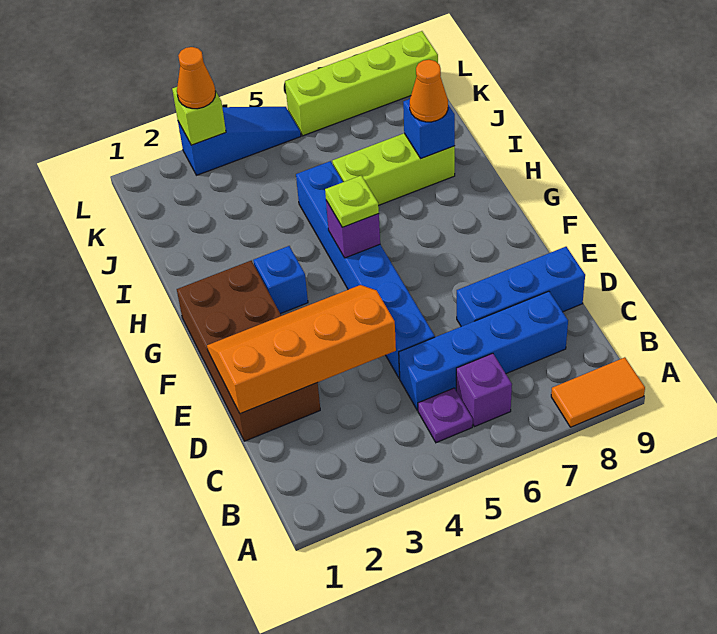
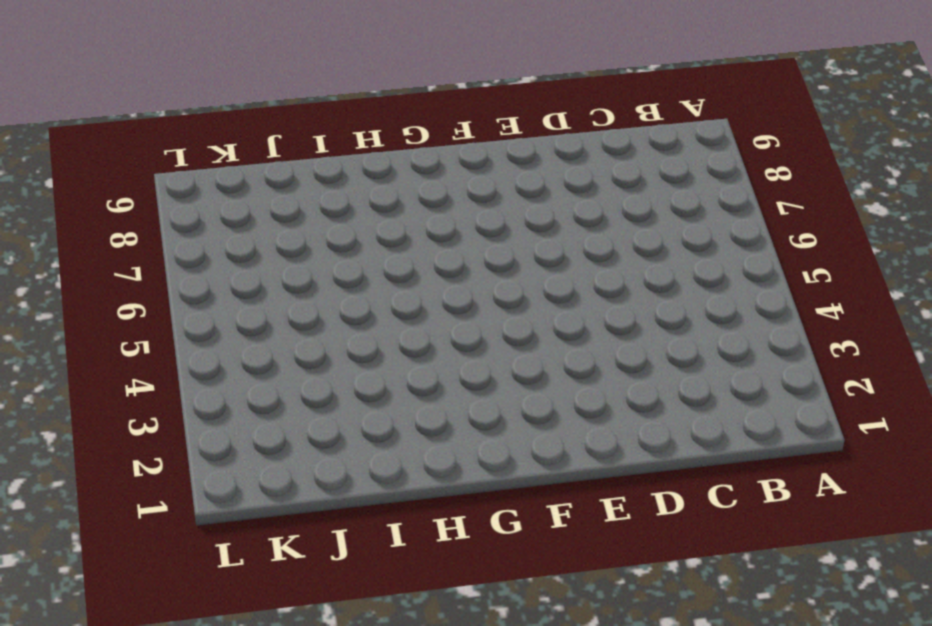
none -> orange tile A8:A9 level 1
none -> purple plate B5 level 1
none -> purple brick B6 level 1

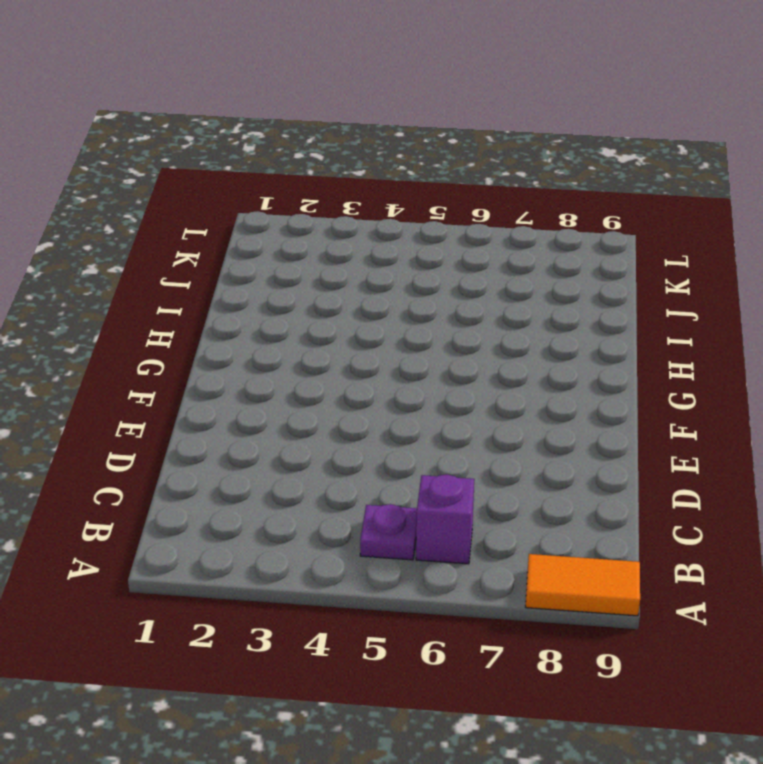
none -> blue brick C5:C8 level 1
none -> brown brick D1:G2 level 1
none -> blue brick D5:I5 level 1

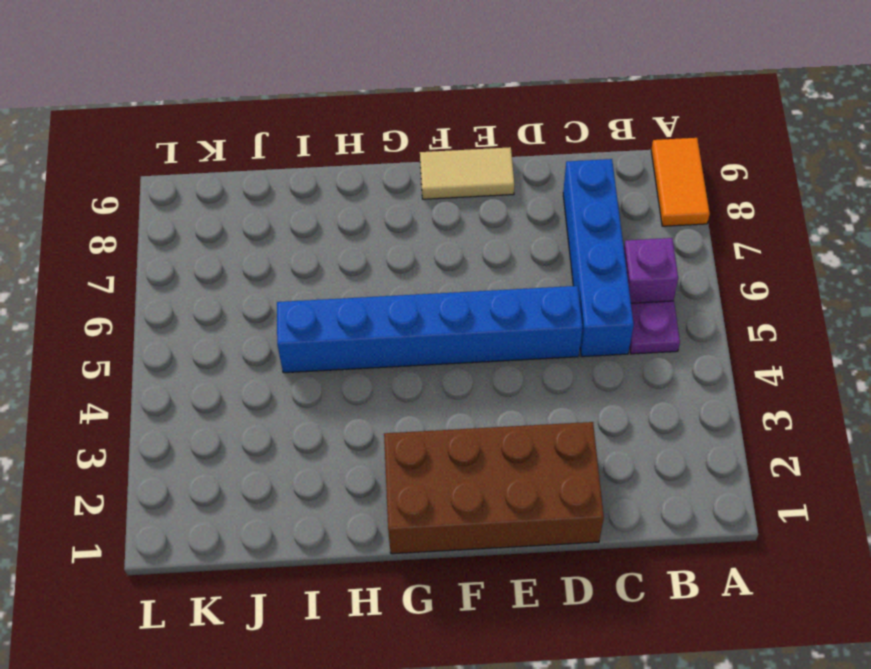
tan tile E9:F9 level 1 -> none
none -> blue brick D7:D9 level 1
none -> blue brick G3 level 1
none -> lime brick I6:I8 level 1

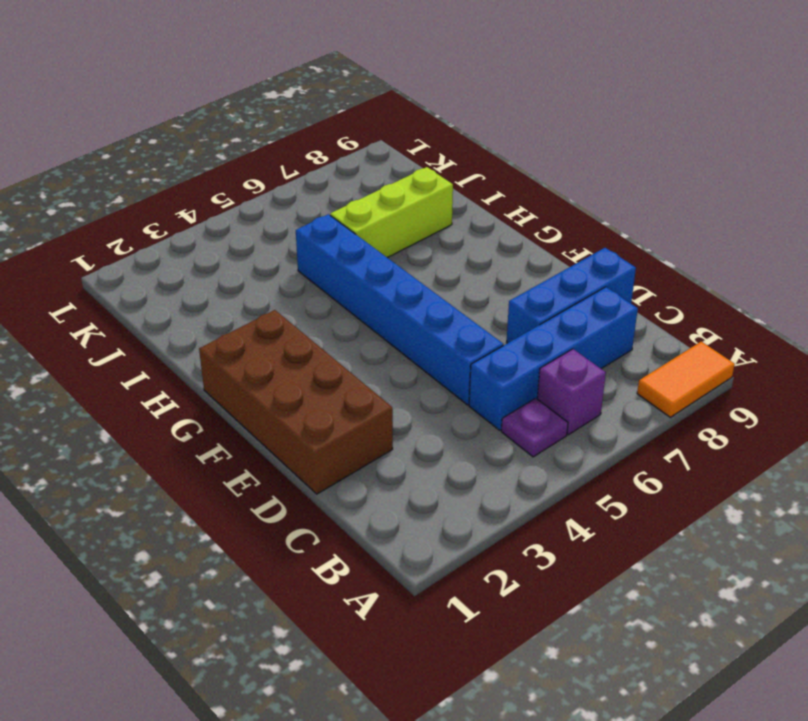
none -> blue brick G3 level 1
none -> blue slope L3:L5 level 1 top 3
none -> lime brick L6:L9 level 1

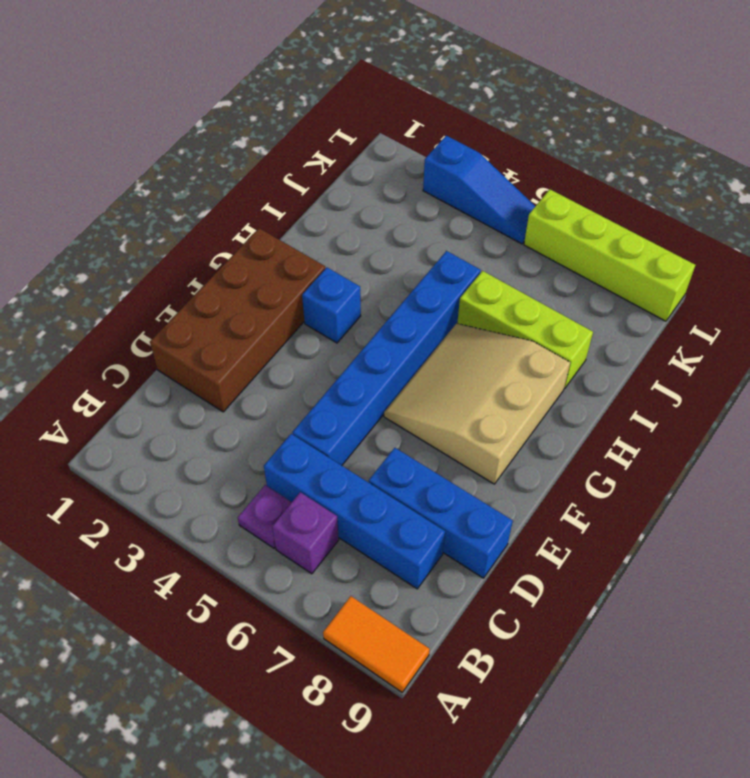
tan slope F6:H8 level 1 top 8 -> none
none -> orange slope D1:E4 level 2 top D
none -> purple brick G5 level 2
none -> blue brick I8 level 2

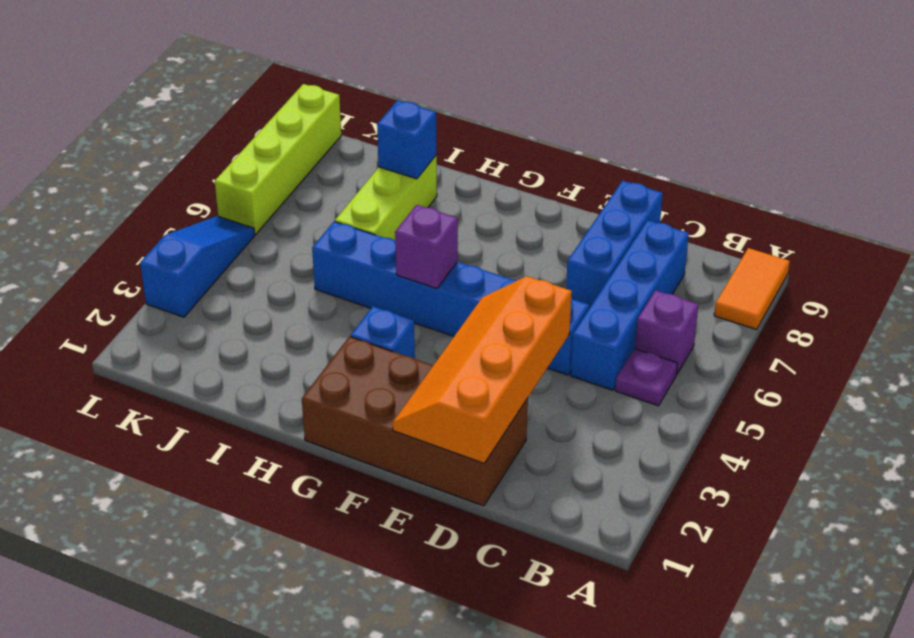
none -> lime brick L3 level 2
none -> lime plate G5 level 3
none -> orange cone I8 level 3

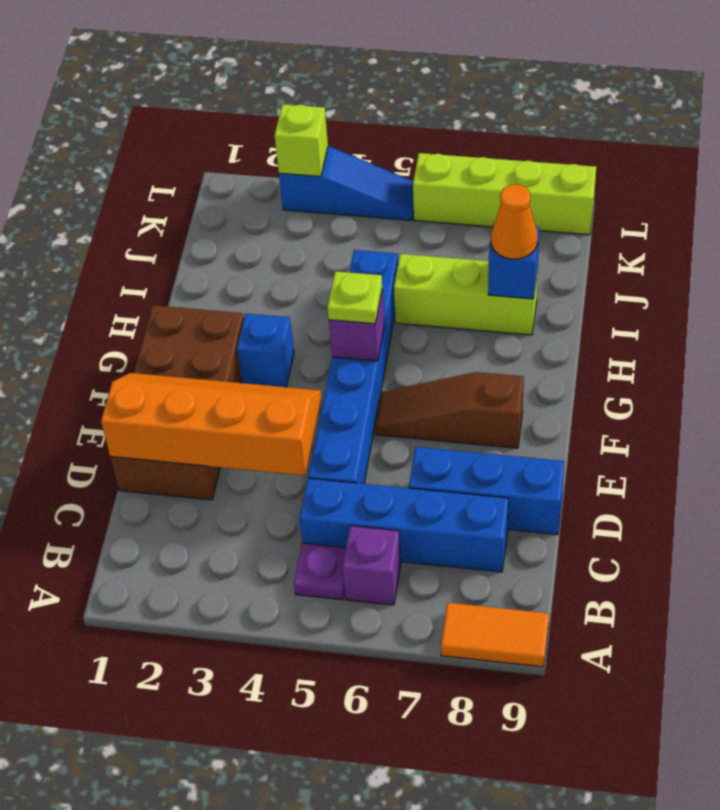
brown slope F6:F8 level 1 top 8 -> none
none -> orange cone L3 level 3

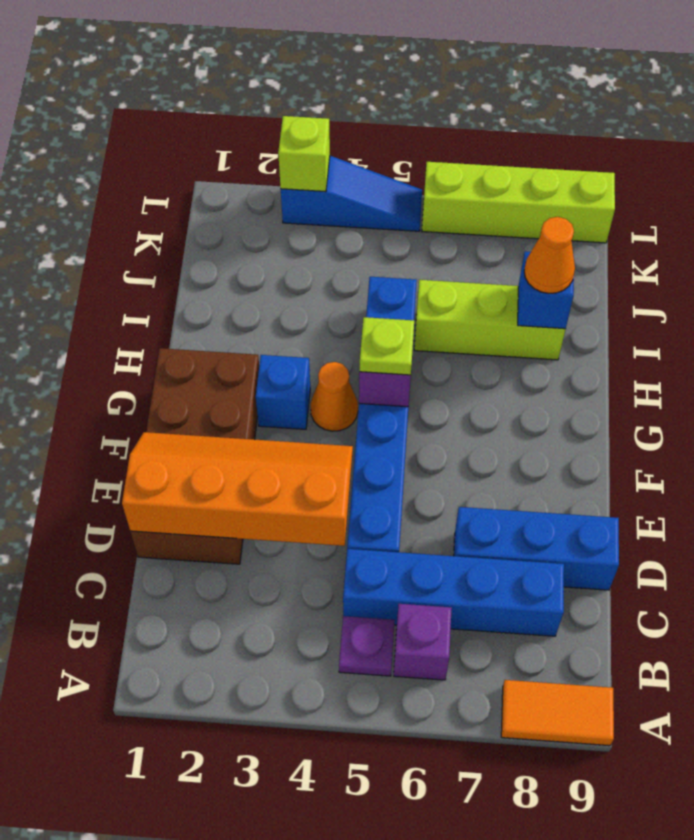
orange cone G4 level 1 -> orange cone L3 level 3

